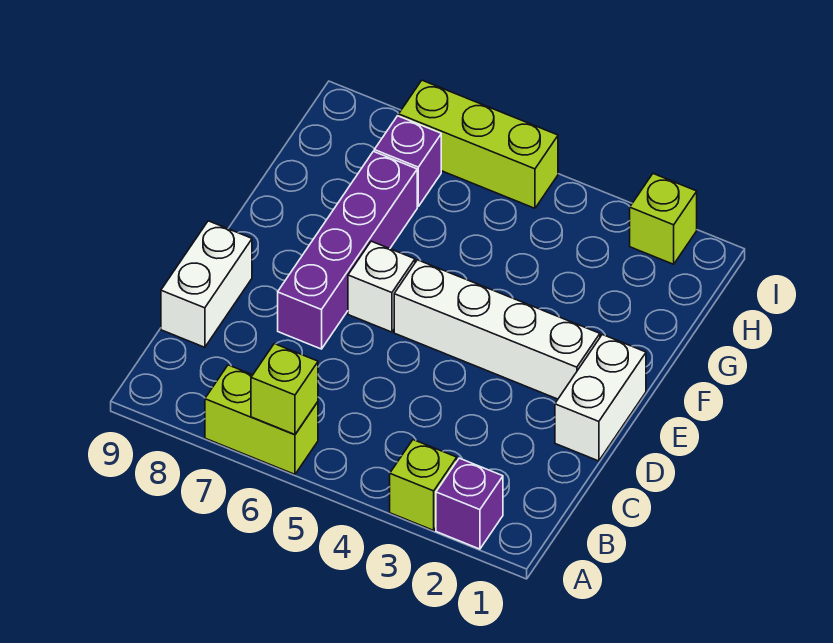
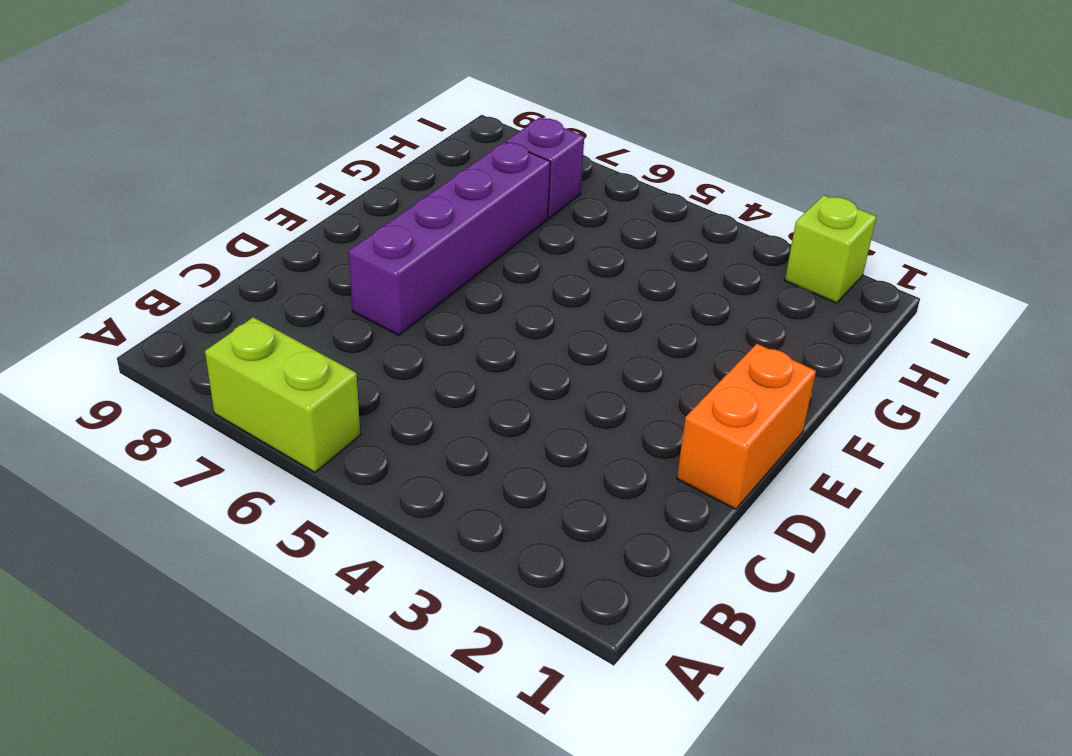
orange brick D1:E1 level 1 -> white brick D1:E1 level 1
none -> purple brick A2 level 1
none -> lime brick A3 level 1
none -> white brick C9:D9 level 1

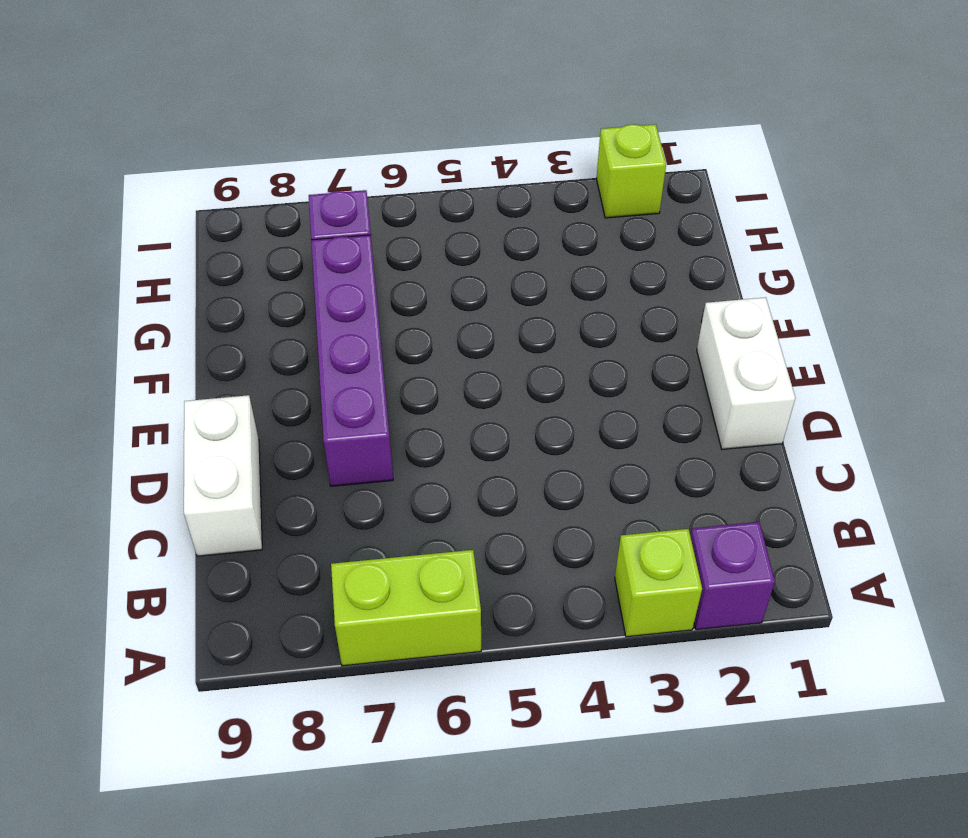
none -> white brick E2:E5 level 1
none -> white brick E6 level 1
none -> lime brick I5:I7 level 1

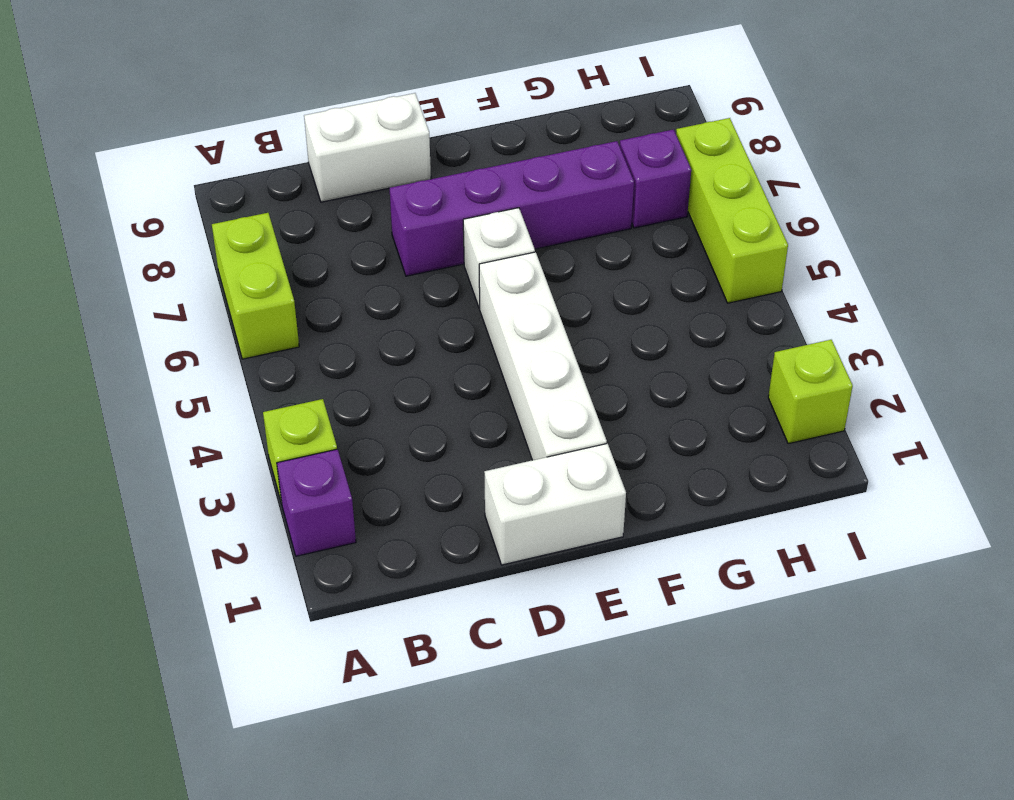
none -> lime brick A6 level 2

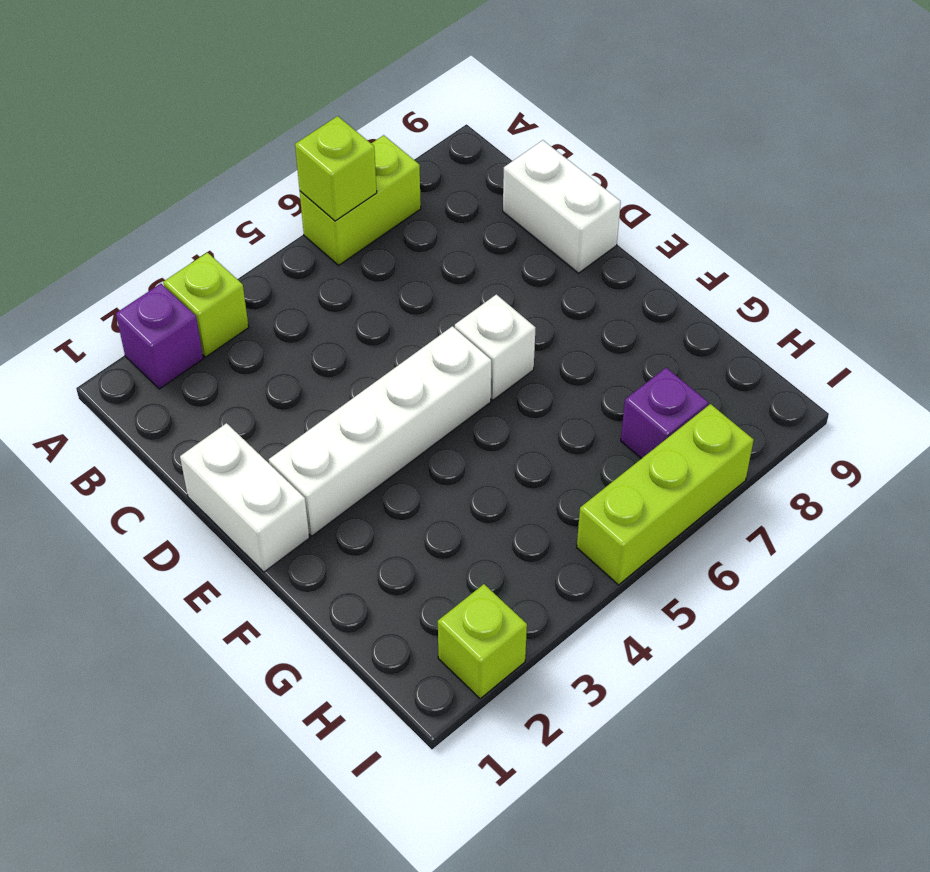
none -> purple brick D7:G7 level 1

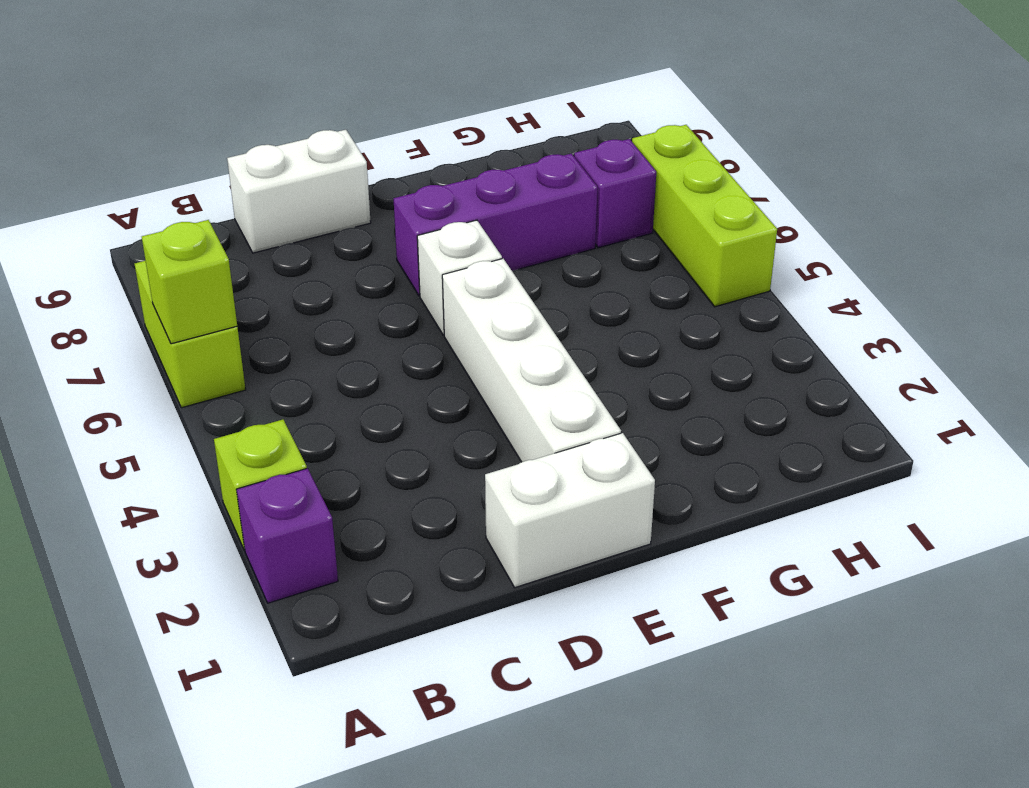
purple brick E7:G7 level 1 -> purple brick D7:G7 level 1
none -> lime brick I2 level 1

